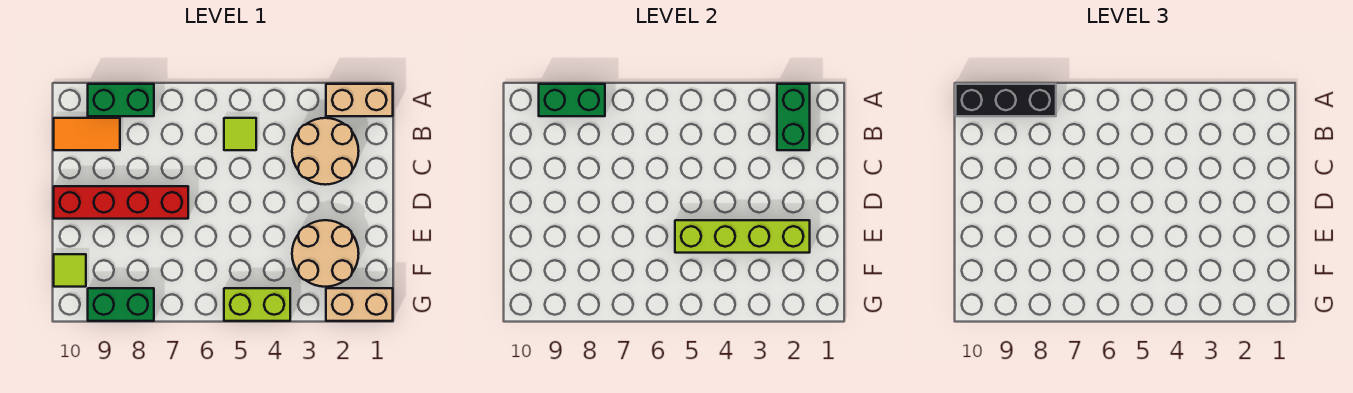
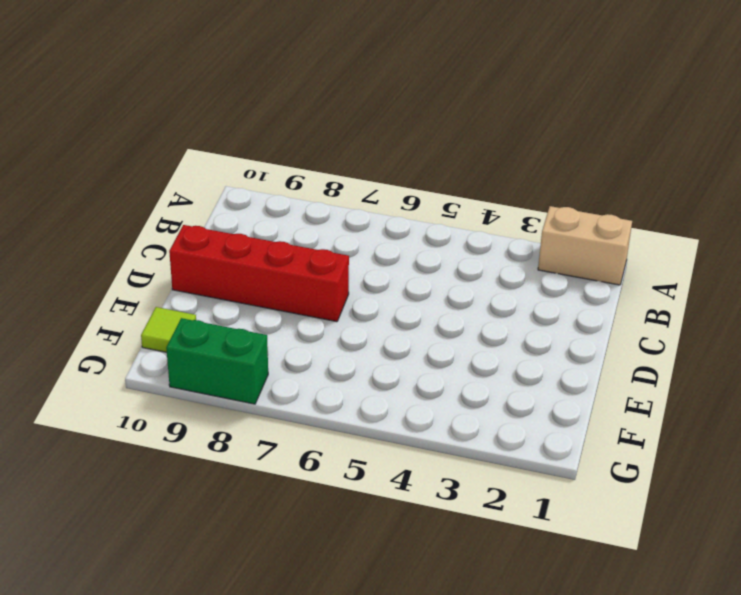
none -> green brick A8:A9 level 1
none -> tan round brick B2:C3 level 1
none -> lime tile B5 level 1

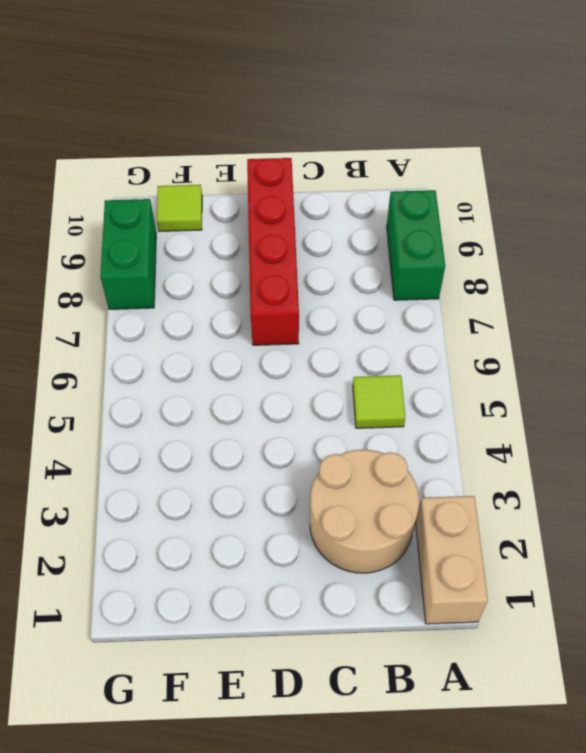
none -> orange tile B9:B10 level 1
none -> tan round brick E2:F3 level 1
none -> tan brick G1:G2 level 1

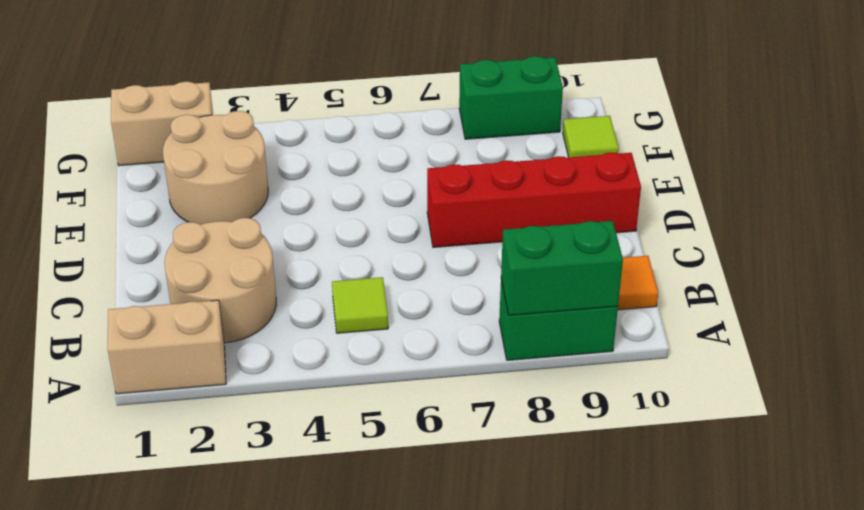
none -> lime brick G4:G5 level 1
none -> green brick A2:B2 level 2
none -> lime brick E2:E5 level 2

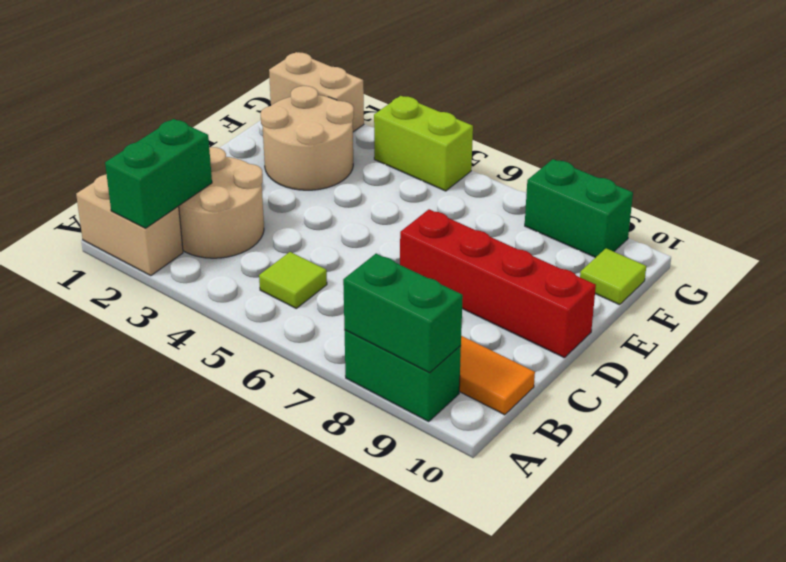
none -> lime brick E2:E5 level 2
none -> black brick A8:A10 level 3

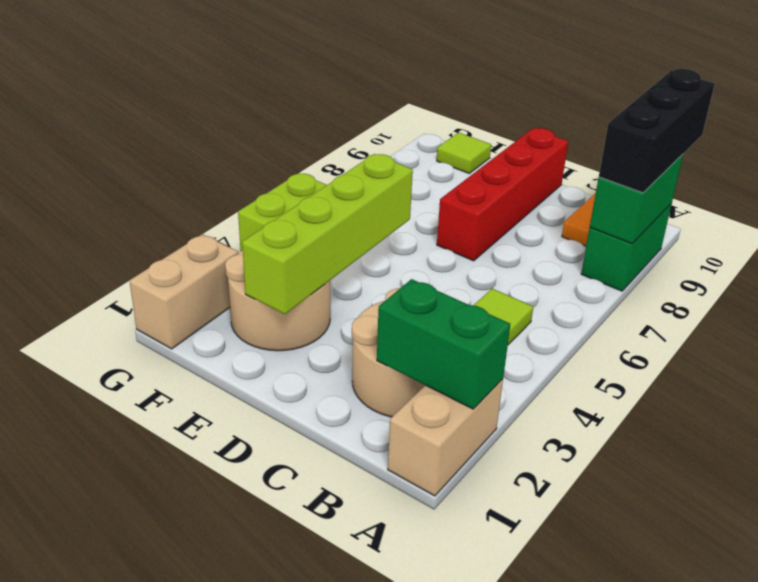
none -> green brick G8:G9 level 1

